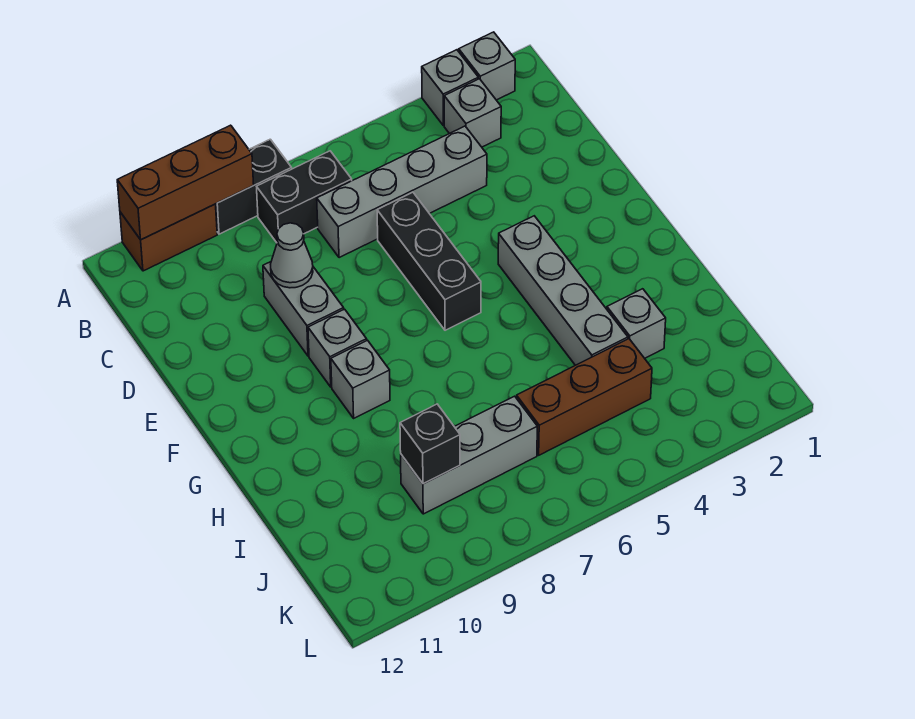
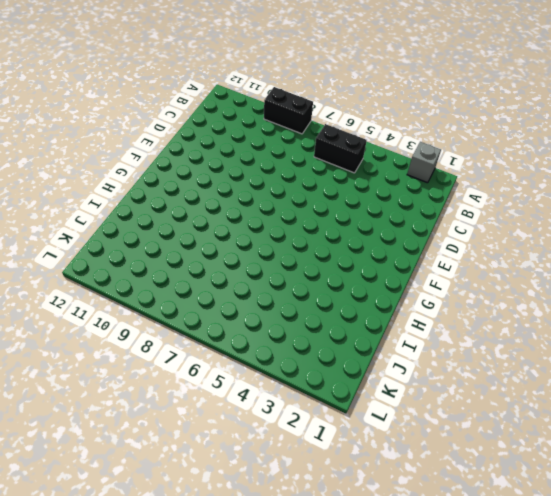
black brick B5:B6 level 1 -> black brick B7:B8 level 1
none -> grey brick A3 level 1
none -> brown brick A10:A11 level 1
none -> grey brick B3 level 1

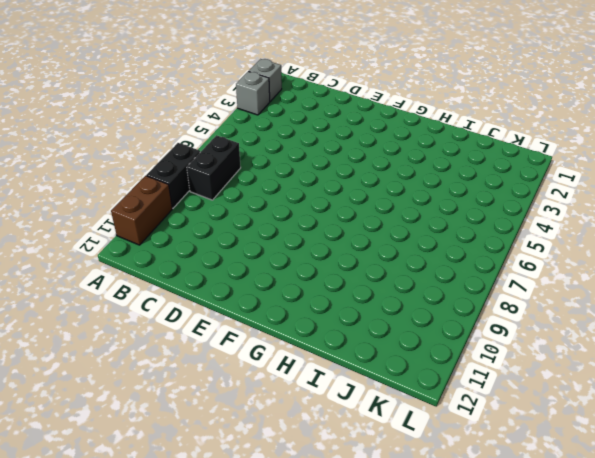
none -> grey brick B3 level 1
none -> grey brick C4:C7 level 1
none -> black brick D6:F6 level 1

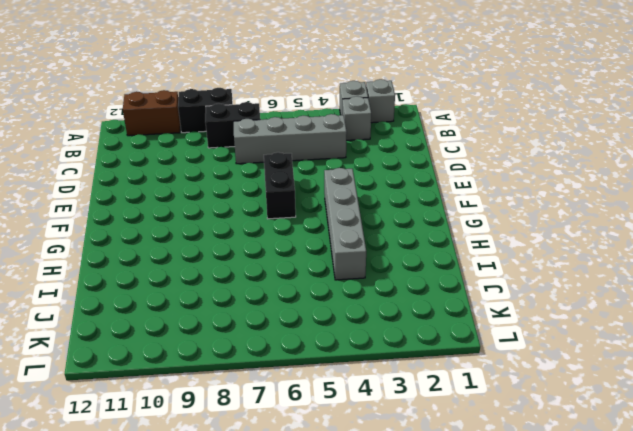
black brick E6:F6 level 1 -> black brick D6:F6 level 1
none -> grey brick D9:E9 level 1
none -> grey brick F9 level 1
none -> grey brick G9 level 1

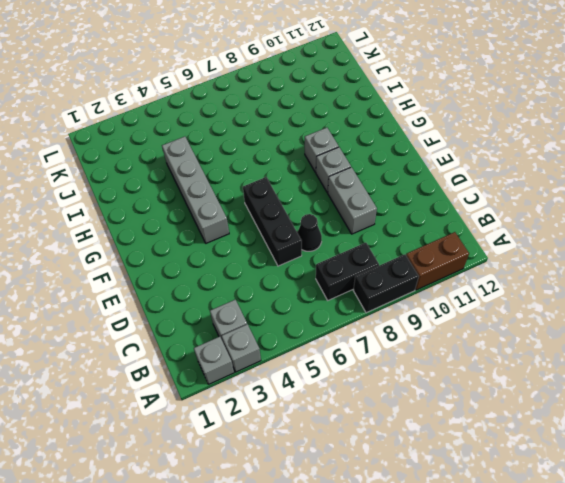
black cone D7 level 1 -> none
none -> grey brick C4:C7 level 1
none -> grey brick I3 level 1
none -> brown brick J4:J6 level 1

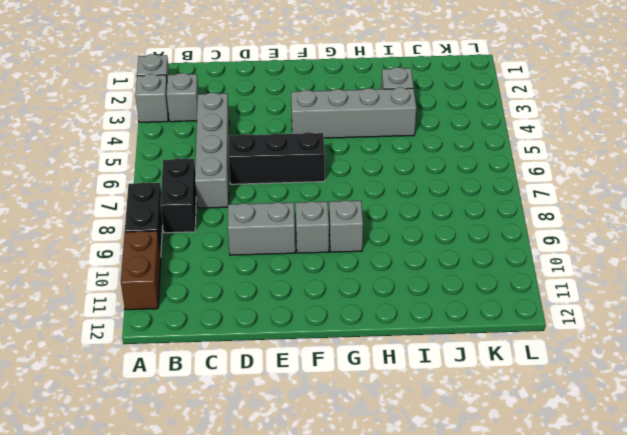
none -> brown brick J4:J6 level 1
none -> grey brick J7:J9 level 1
none -> brown brick A9:A11 level 2

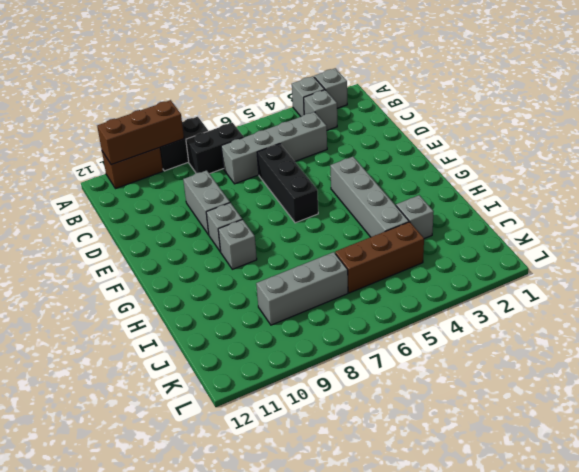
none -> grey cone D9 level 2
none -> black brick J9 level 2

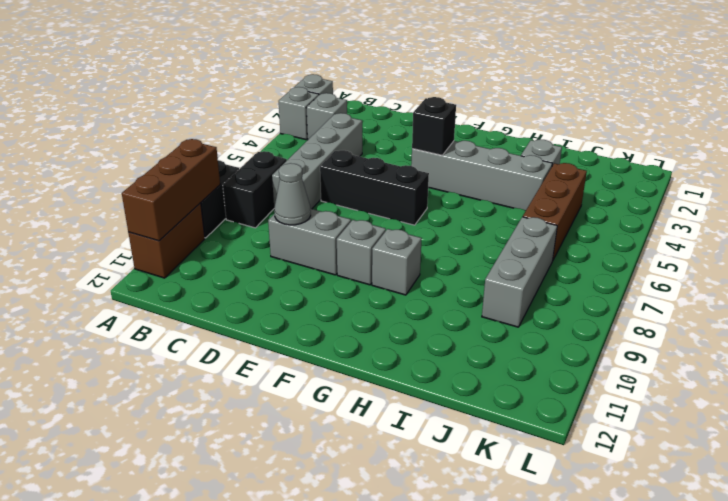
black brick F4 level 2 -> black brick J9 level 2

